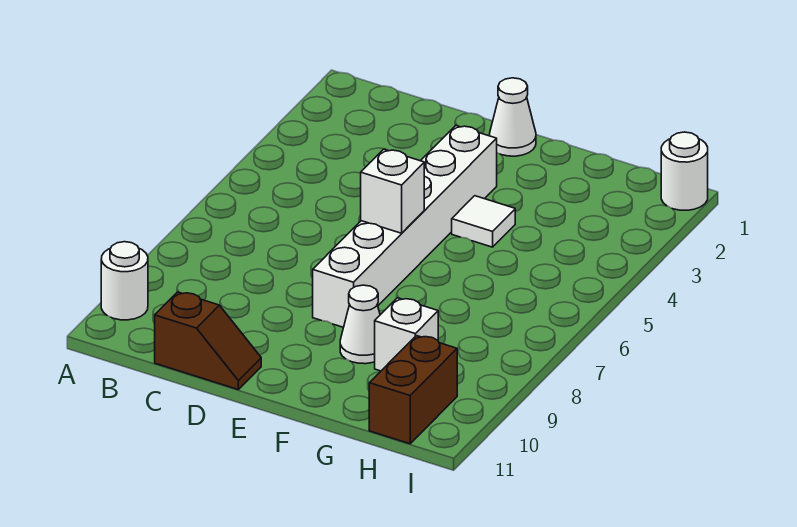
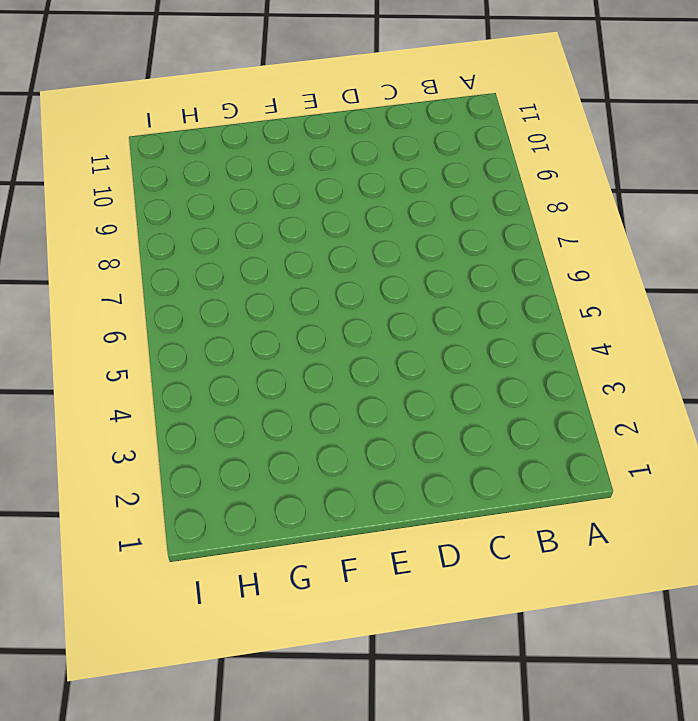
none -> white round brick A10 level 1
none -> brown slope C11:D11 level 1 top C

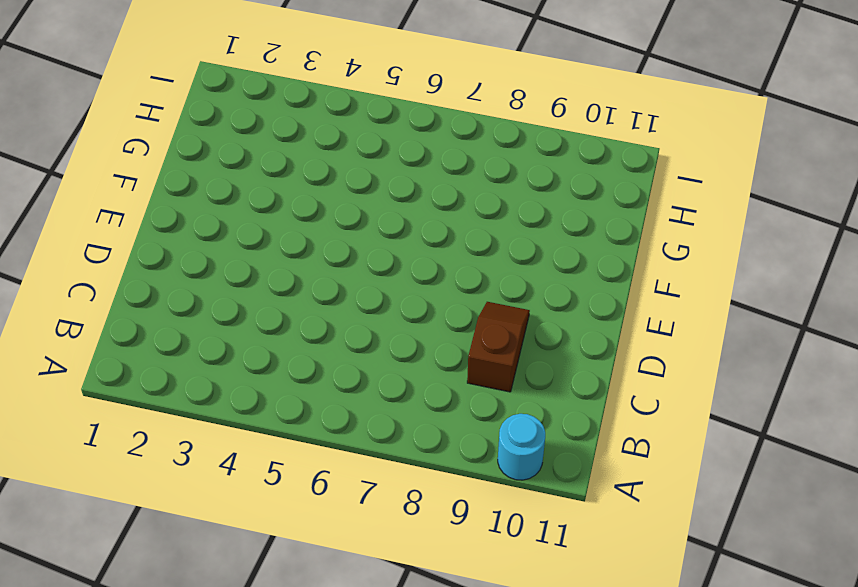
cyan round brick A10 level 1 -> white round brick A10 level 1
brown slope C9:D9 level 1 top C -> brown slope C11:D11 level 1 top C
none -> white cone E1 level 1
none -> white brick E3:E8 level 1

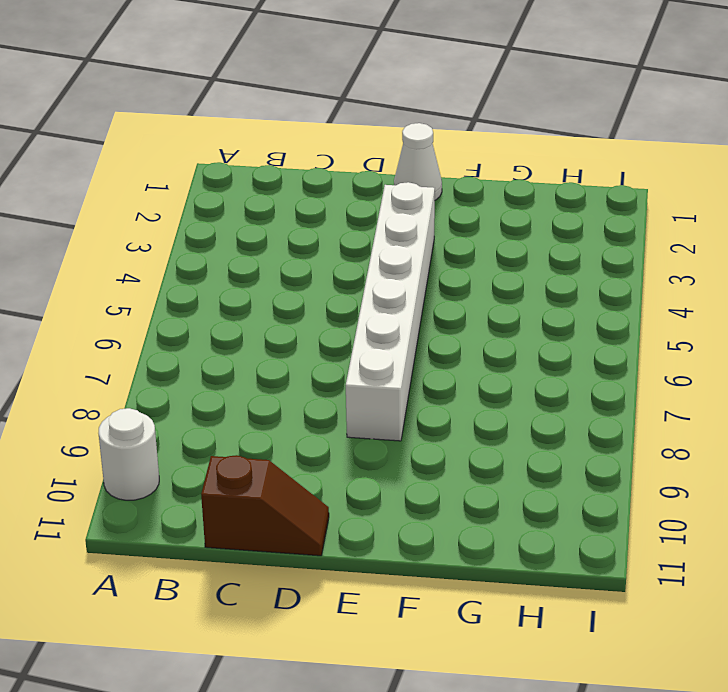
none -> white tile F4 level 1
none -> white cone F9 level 1

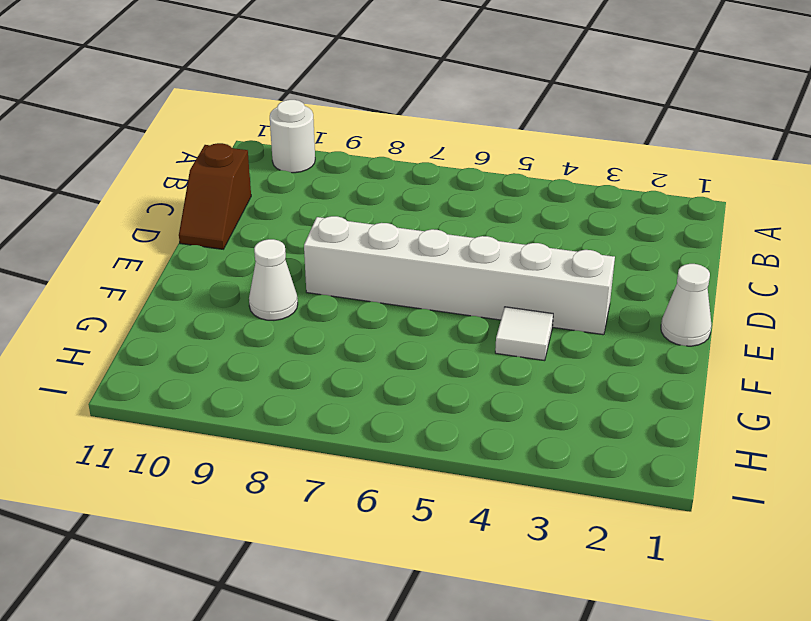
none -> white brick G9 level 1
none -> brown brick H10:H11 level 1

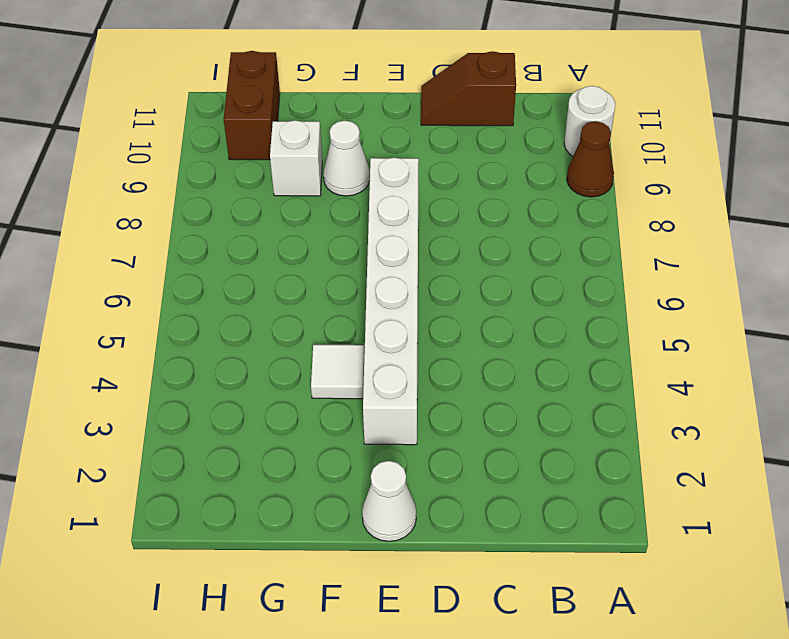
brown cone A9 level 1 -> none
none -> white round brick I1 level 1
none -> white brick E6 level 2

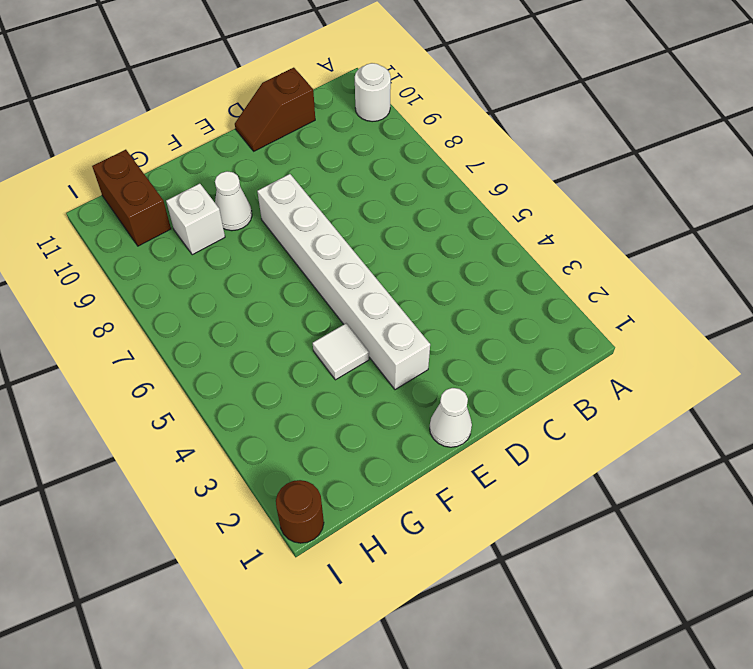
brown round brick I1 level 1 -> white round brick I1 level 1
none -> white brick E6 level 2

